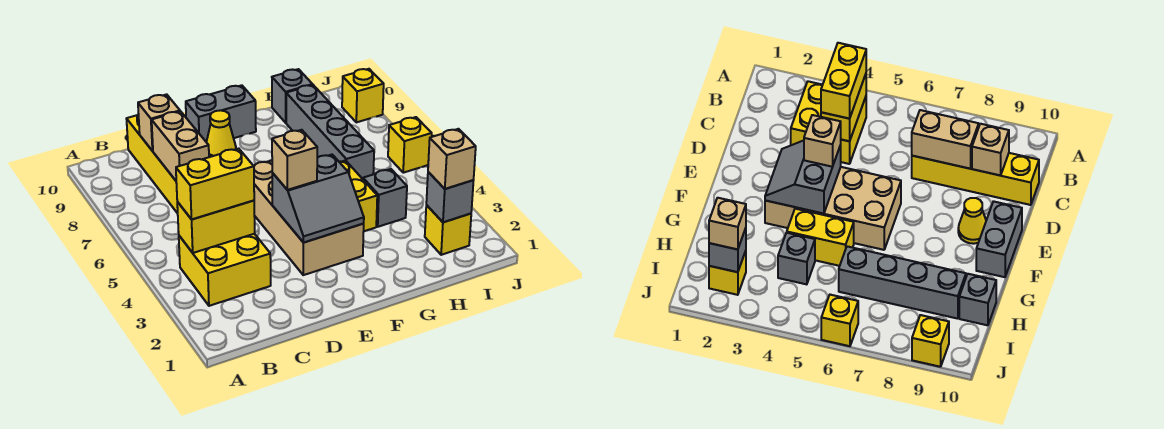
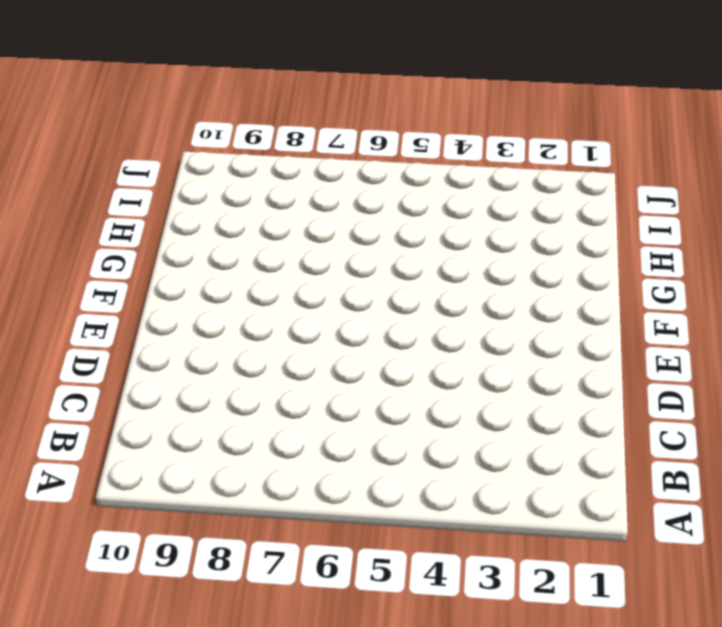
none -> yellow brick B3:C4 level 1
none -> yellow brick C7:C10 level 1
none -> tan brick E3:F6 level 1

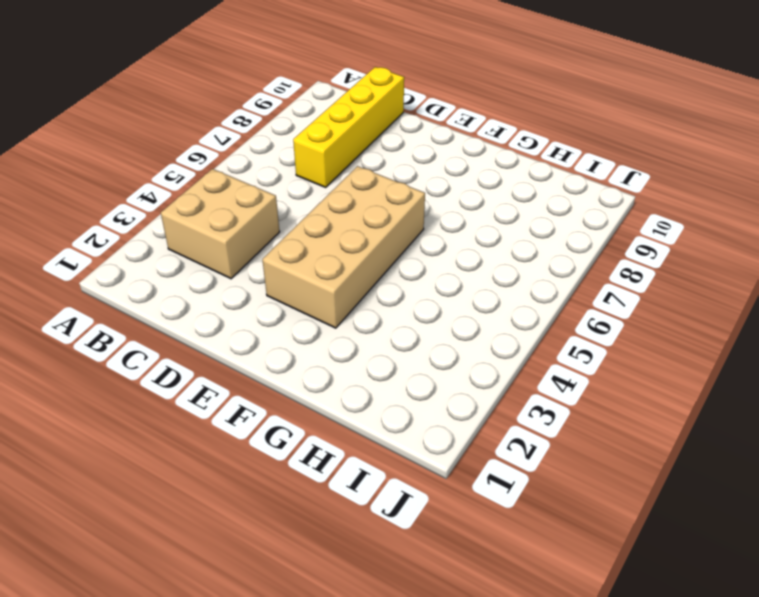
tan brick B3:C4 level 1 -> yellow brick B3:C4 level 1
none -> yellow cone E9 level 1
none -> grey brick E10:F10 level 1
none -> yellow brick G4:G5 level 1

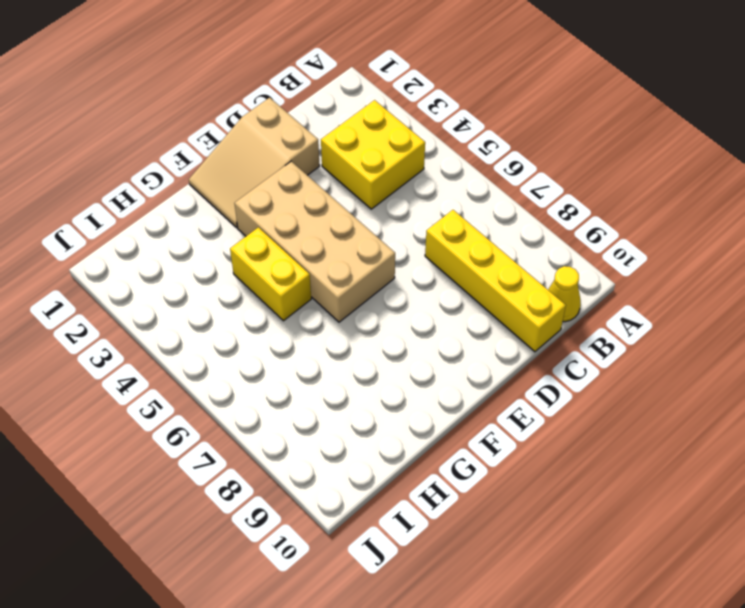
yellow cone B10 level 1 -> yellow cone E9 level 1
tan slope D1:F2 level 1 top D -> none
none -> grey brick E10:F10 level 1
none -> grey brick H4 level 1
none -> grey brick H6:H9 level 1

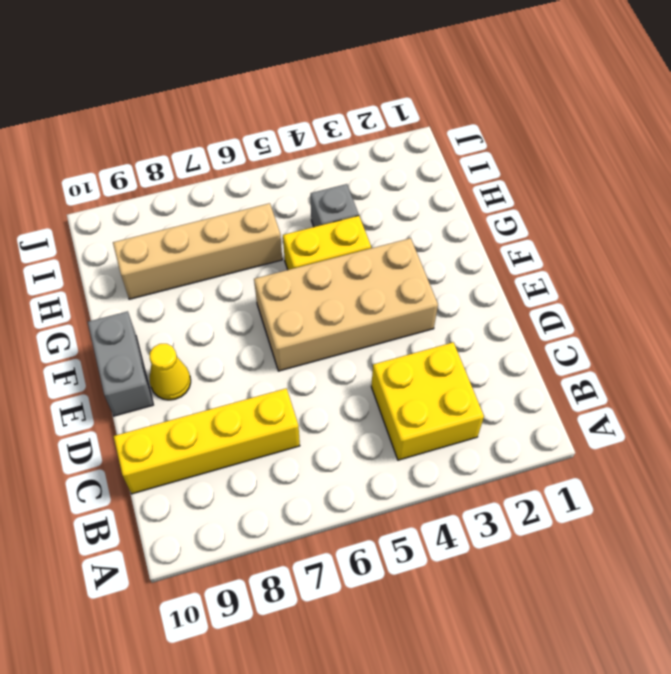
tan brick H6:H9 level 1 -> grey brick H6:H9 level 1
none -> grey brick H10 level 1
none -> yellow brick I2 level 1
none -> yellow brick J6 level 1

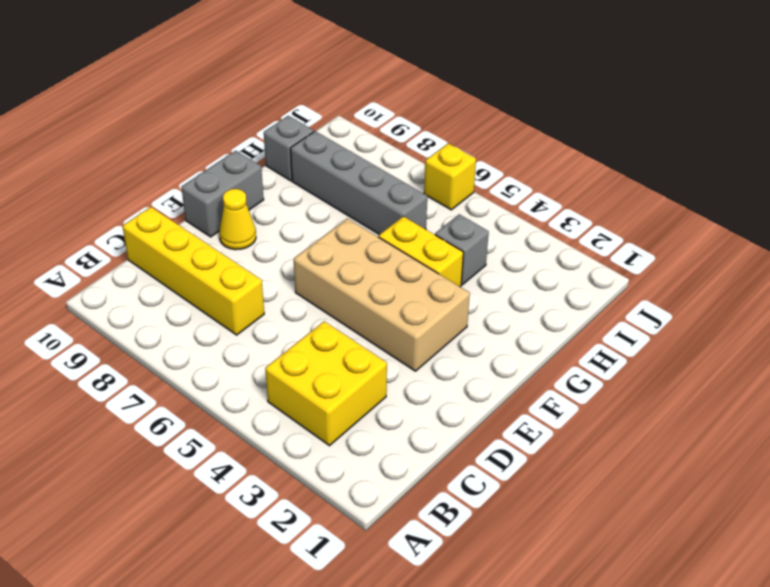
none -> yellow brick I2 level 1
none -> yellow brick J9 level 1
none -> yellow brick B4:C4 level 2

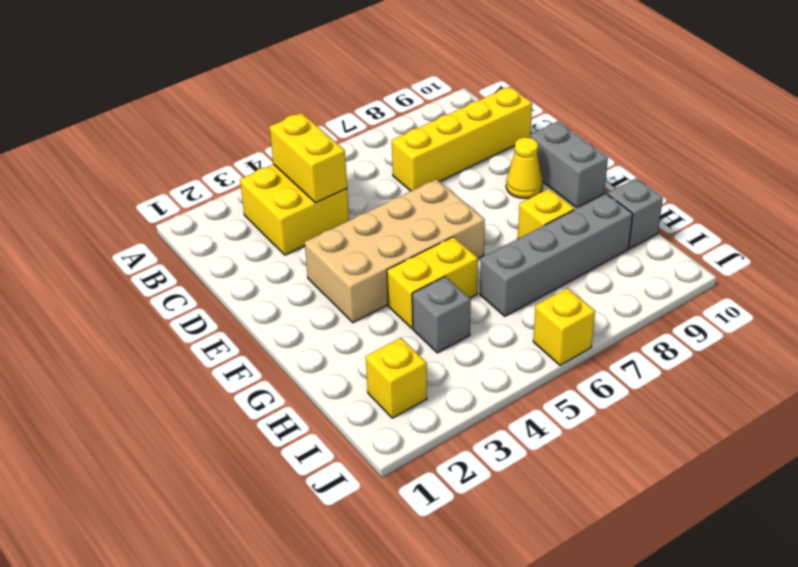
yellow brick G8 level 1 -> yellow brick J9 level 1
none -> tan brick C7:C8 level 2
none -> tan brick C9 level 2
none -> grey slope E3:F4 level 2 top 4

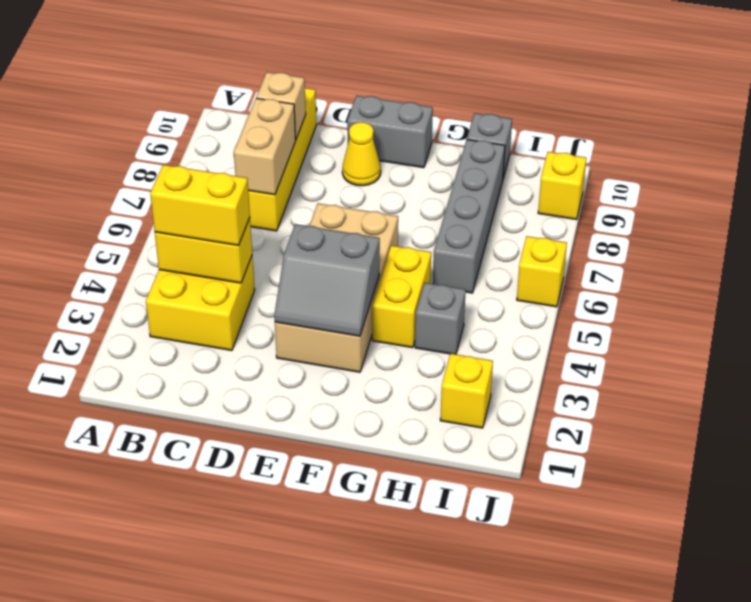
none -> grey brick I2 level 2
none -> tan brick E4 level 3
none -> tan brick I2 level 3

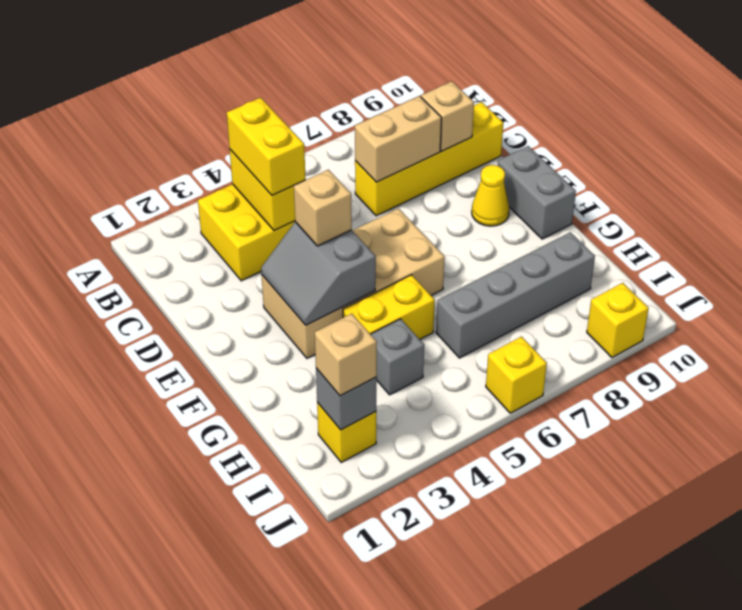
none -> grey brick H10 level 1

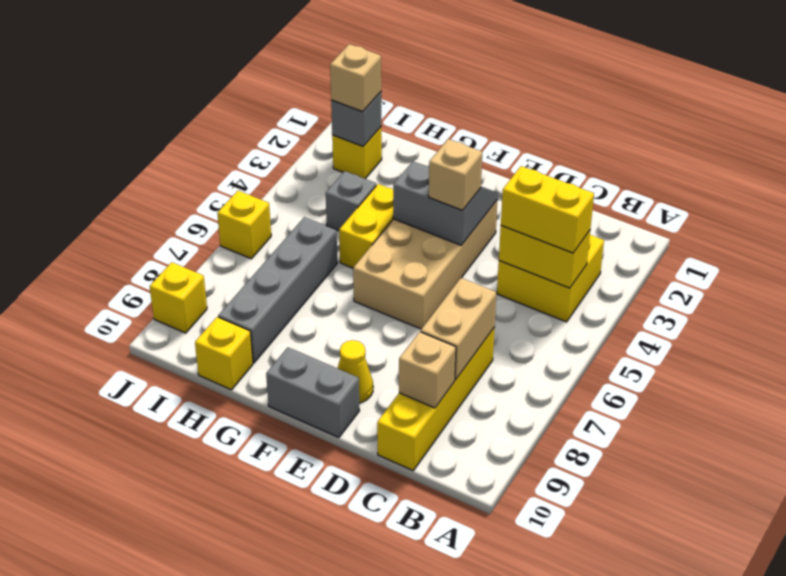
yellow brick H10 level 1 -> grey brick H10 level 1

